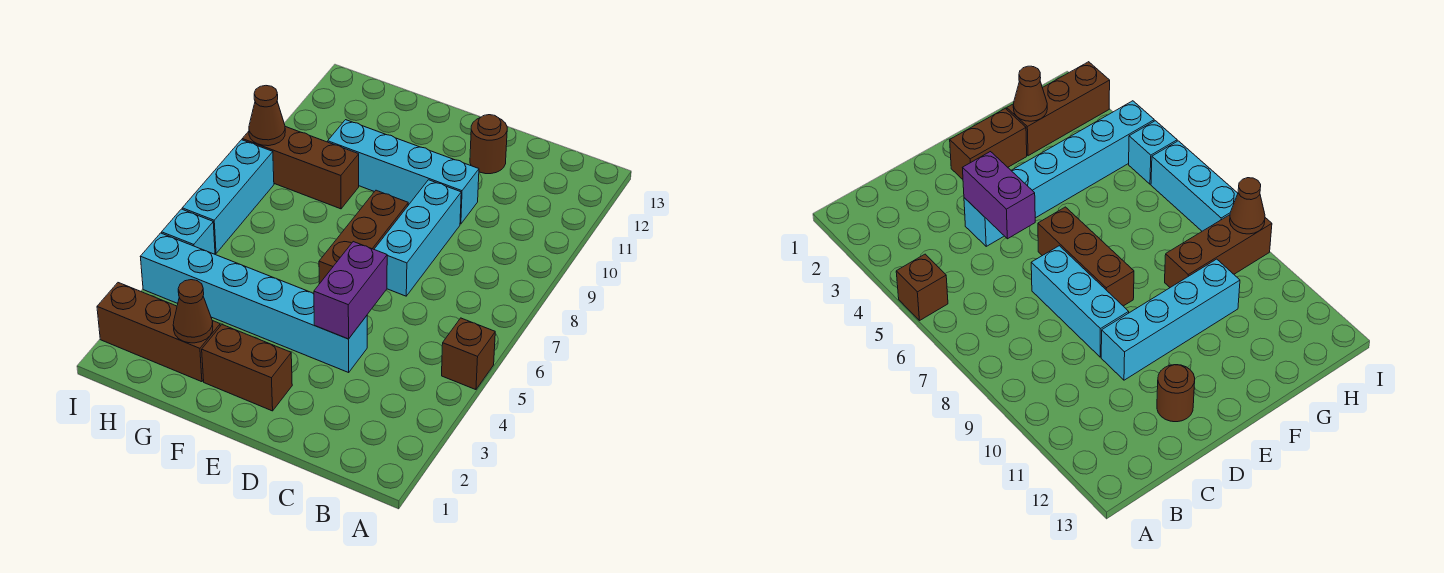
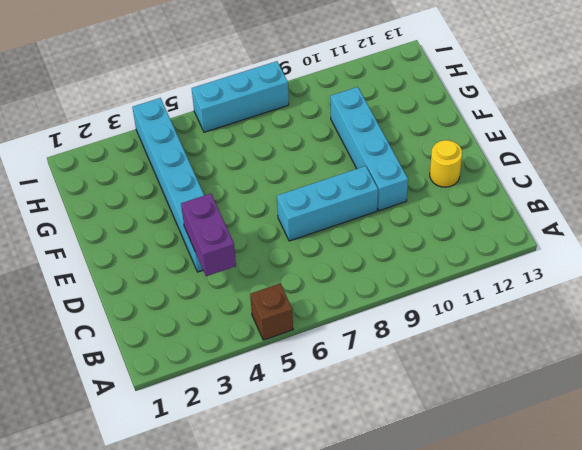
purple brick C4:D4 level 2 -> purple brick D4:D5 level 2
yellow round brick D12 level 1 -> brown round brick D12 level 1
none -> brown brick E2:F2 level 1
none -> brown brick E6:E8 level 1
none -> brown brick G2:I2 level 1

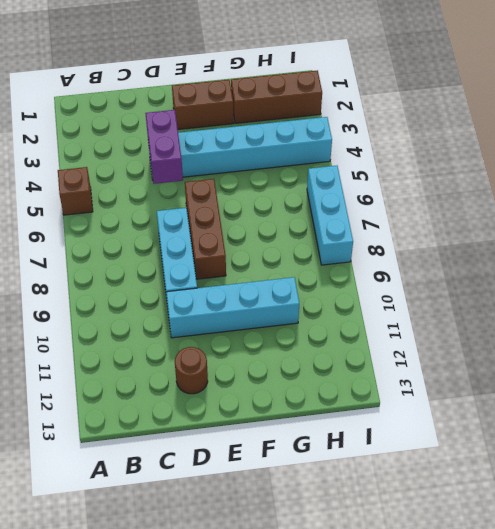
none -> brown brick G9:I9 level 1
none -> cyan brick I5 level 1
none -> brown cone G2 level 2

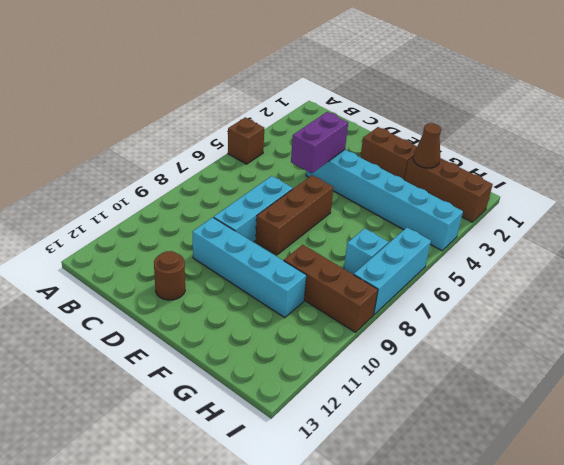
cyan brick H7 level 1 -> cyan brick I5 level 1
none -> brown cone I9 level 2

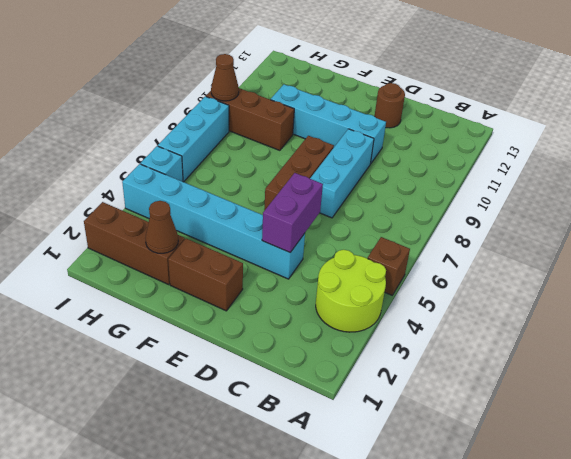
lime round brick A3:B4 level 1 -> none

